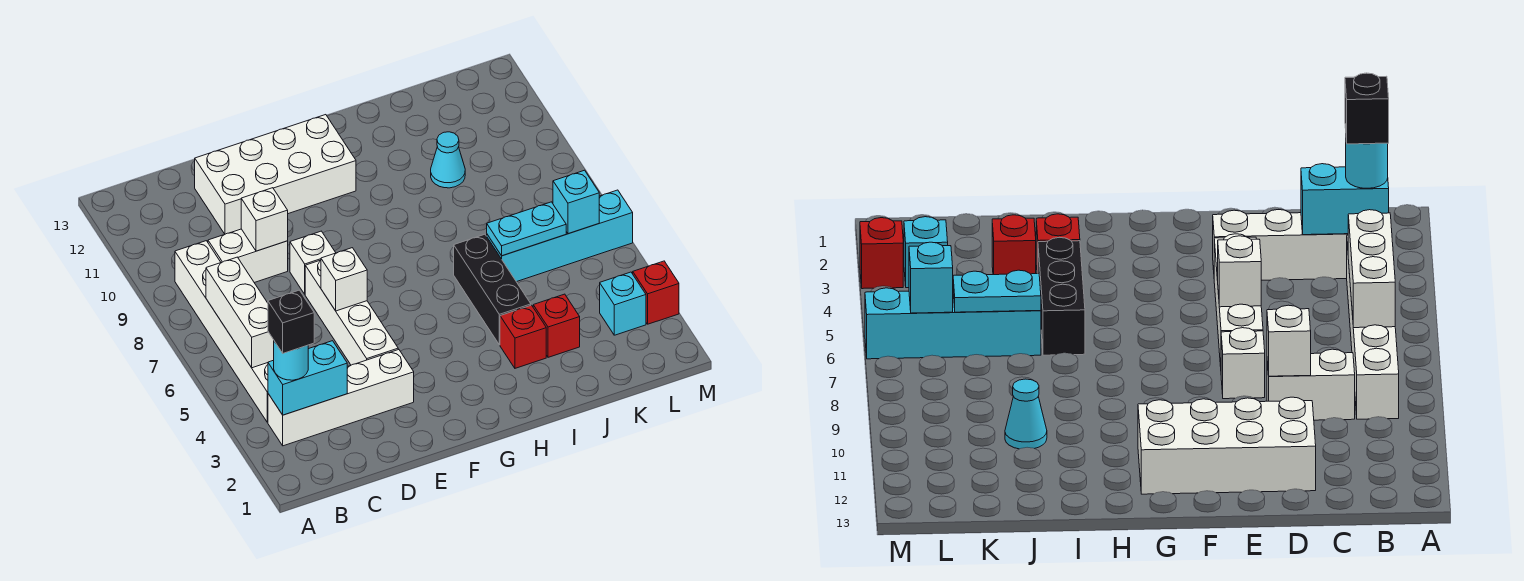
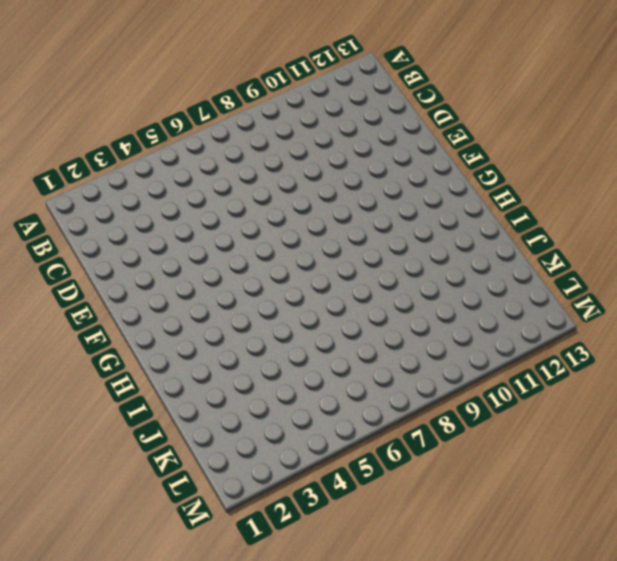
none -> white brick B3:E3 level 1
none -> white brick B4:B9 level 1
none -> white brick C9:D9 level 1

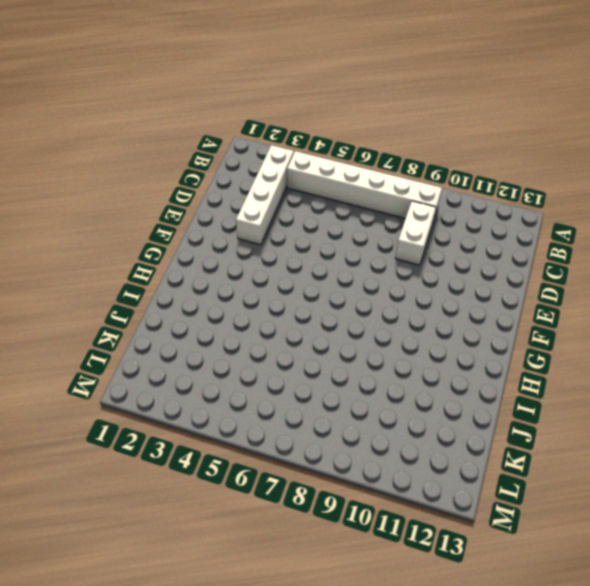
none -> white brick D11:G12 level 1
none -> white brick E4:E7 level 1
none -> white brick E8 level 1

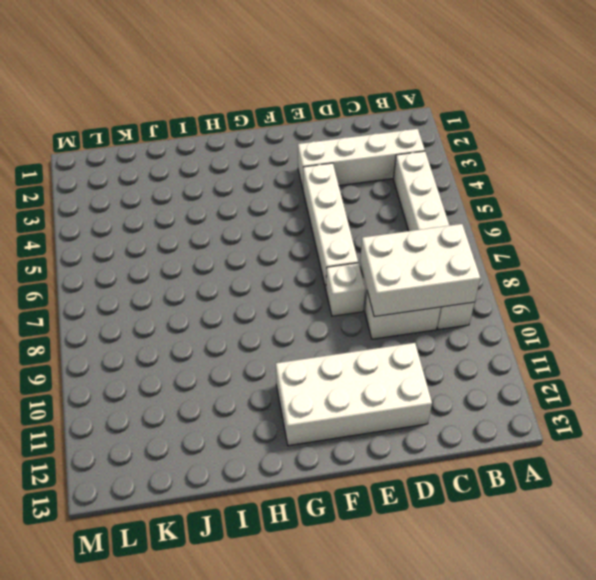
white brick B8:D9 level 2 -> white brick D9 level 2
none -> red brick I3 level 1
none -> black brick I4:I6 level 1
none -> red brick J3 level 1

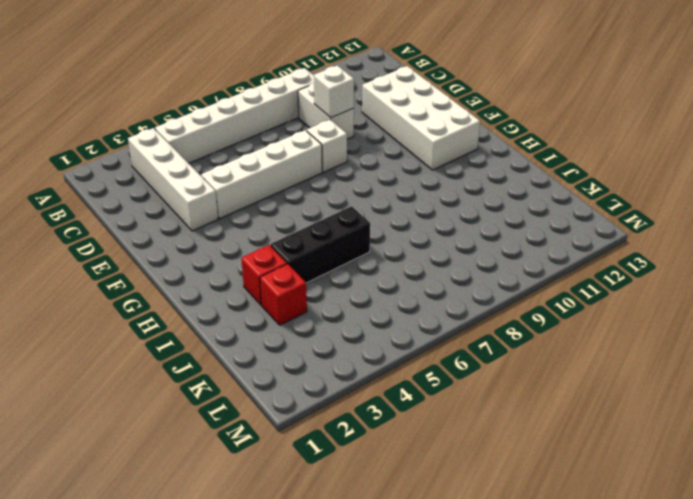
none -> cyan brick J6:M6 level 1
none -> cyan cone J10 level 1
none -> cyan brick L3 level 1

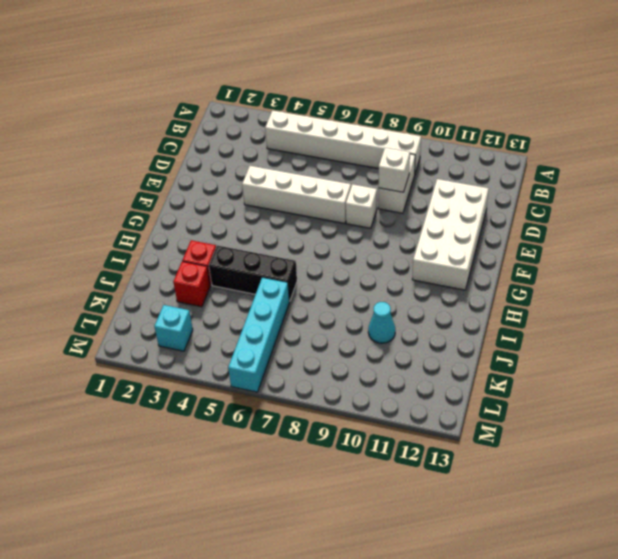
none -> white brick B3:E3 level 1
none -> red brick M3 level 1
none -> cyan brick B3:C3 level 2

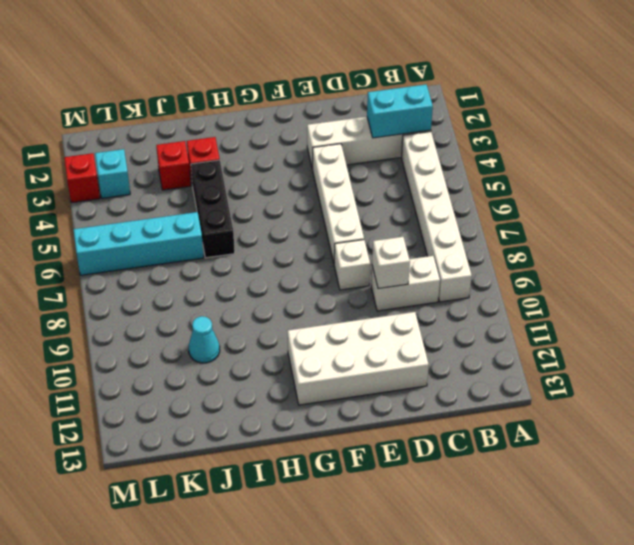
none -> white brick B5:B7 level 2
none -> white brick E6 level 2
none -> cyan plate J6:K6 level 2

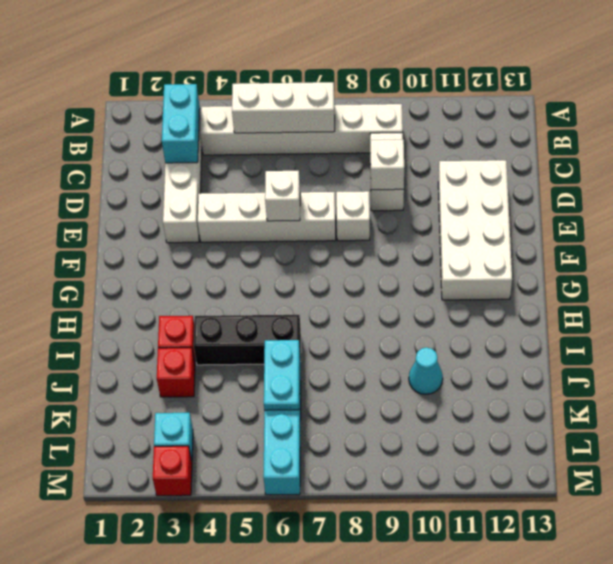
none -> cyan brick L6 level 2
none -> cyan round brick B3 level 3
none -> black brick B3 level 4

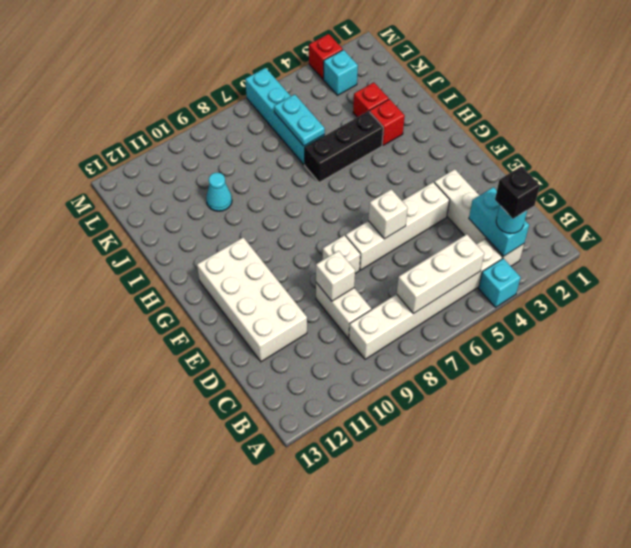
cyan brick A4 level 1 -> cyan brick L6 level 2

